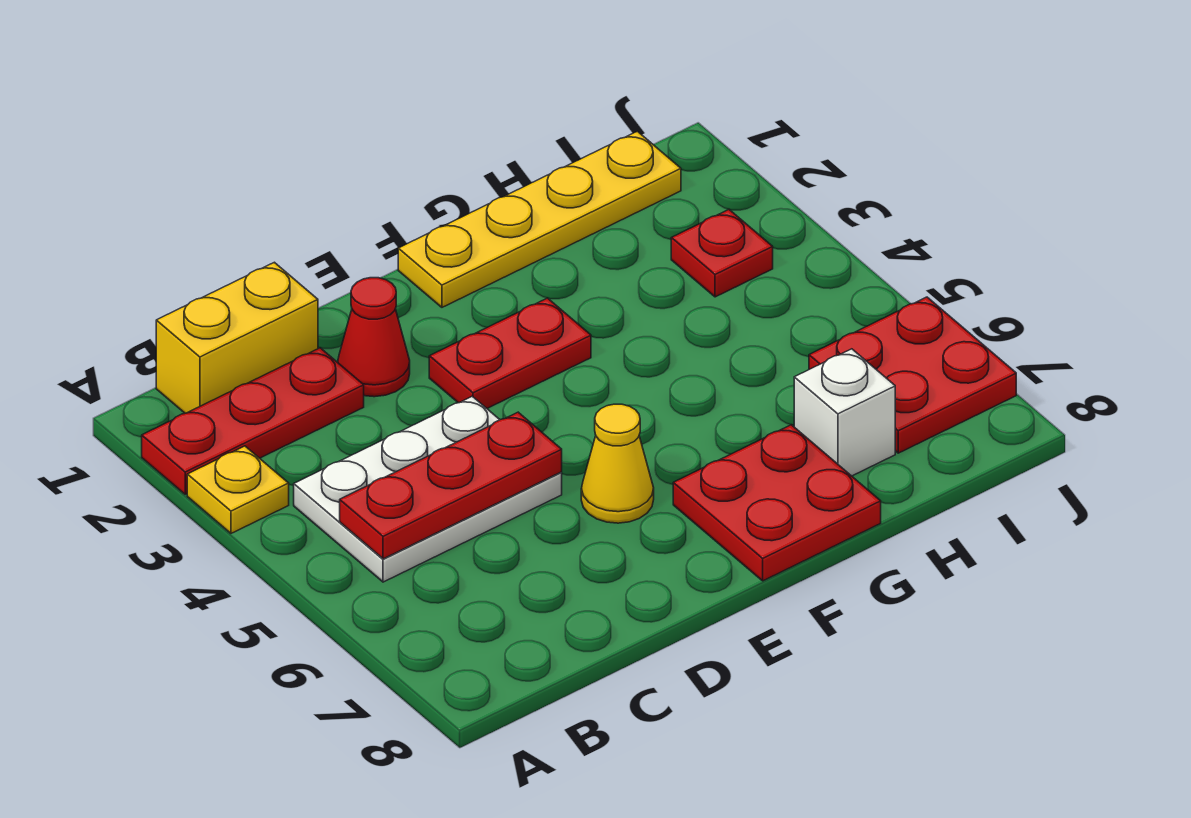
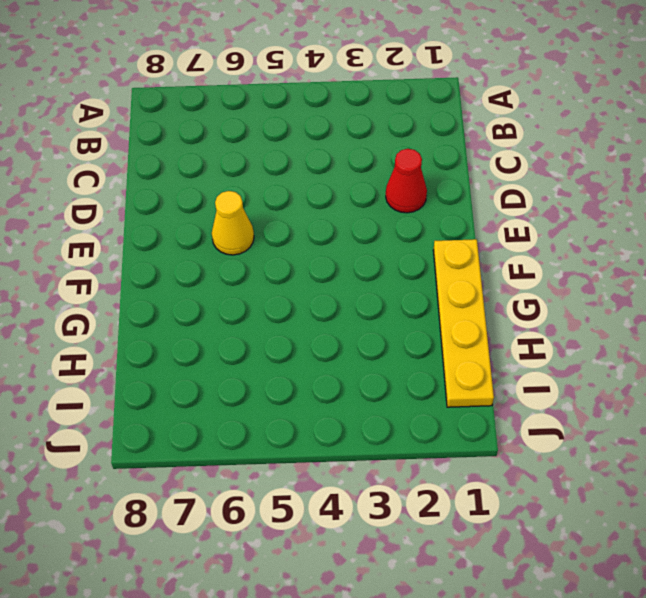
none -> red plate A2:C2 level 1
none -> yellow plate A3 level 1
none -> yellow brick B1:C1 level 1

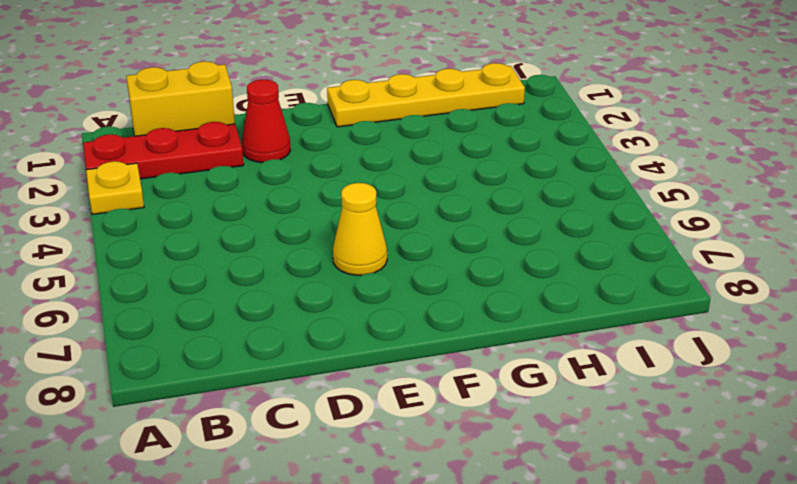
none -> white plate B4:D5 level 1
none -> red plate E3:F3 level 1
none -> red plate F7:G8 level 1

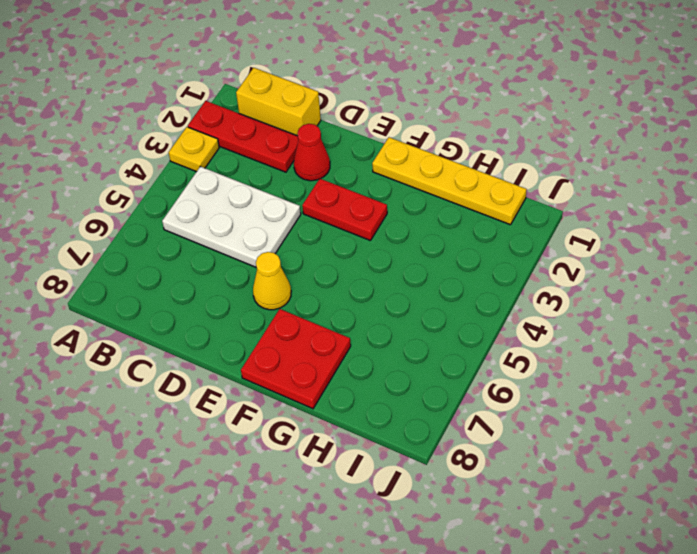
none -> white brick H7 level 1
none -> red plate I3 level 1
none -> red plate I6:J7 level 1

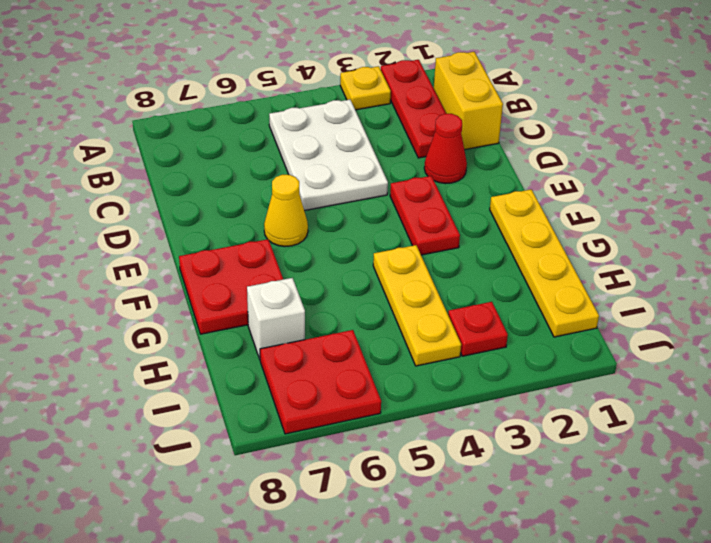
yellow plate G4:I4 level 1 -> none
none -> red plate B5:D5 level 2

